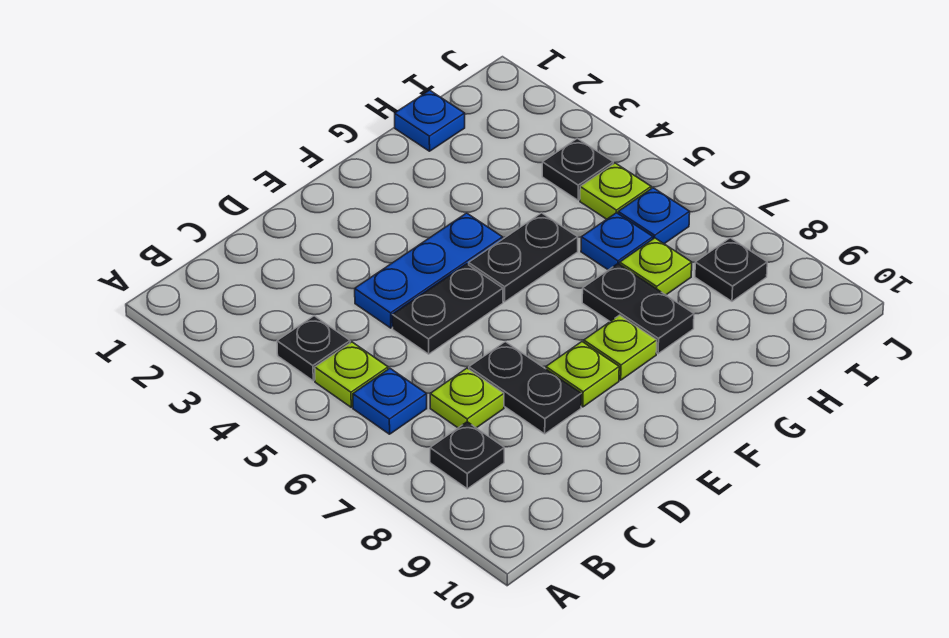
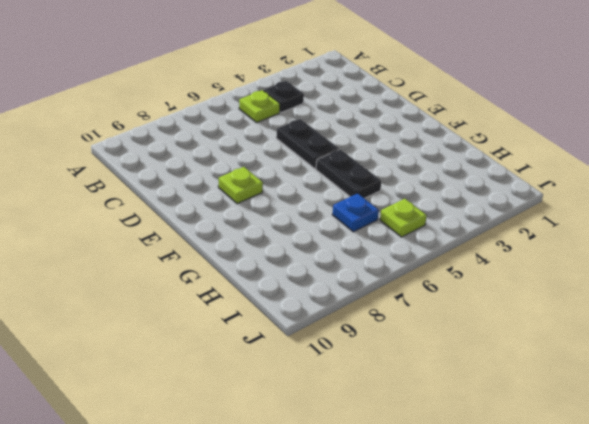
none -> blue plate B6 level 1
none -> black plate B8 level 1
none -> lime plate C7 level 1

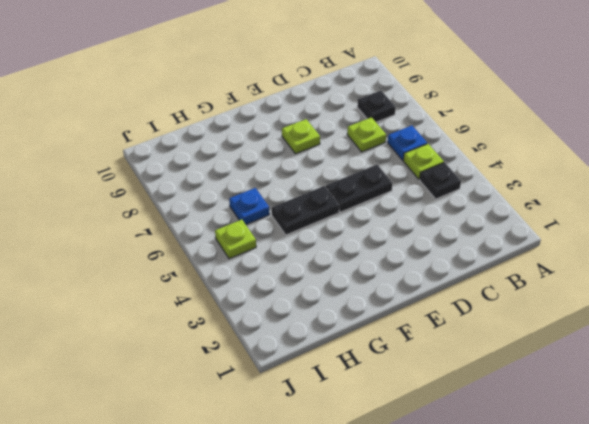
none -> blue plate D4:F4 level 1
none -> black plate D7:D8 level 1
none -> lime plate F8 level 1

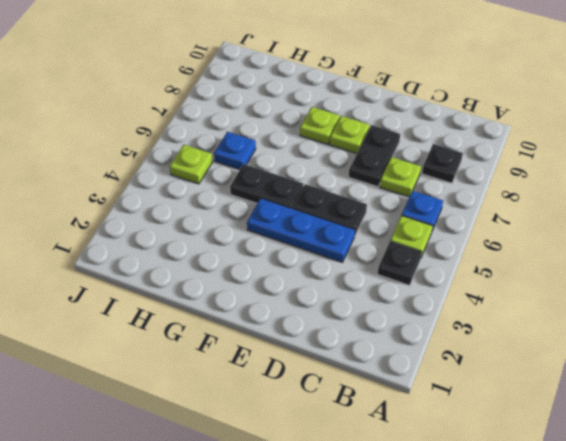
none -> black plate G7:G8 level 1
none -> blue plate H1 level 1
none -> lime plate H7 level 1

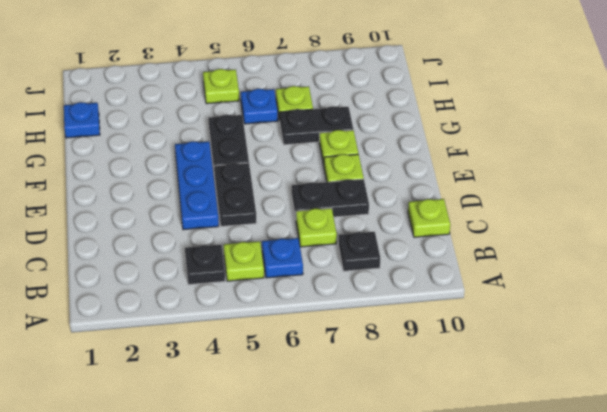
lime plate C10 level 1 -> none
none -> black plate I4 level 1
none -> blue plate I6 level 1
none -> black plate I8 level 1

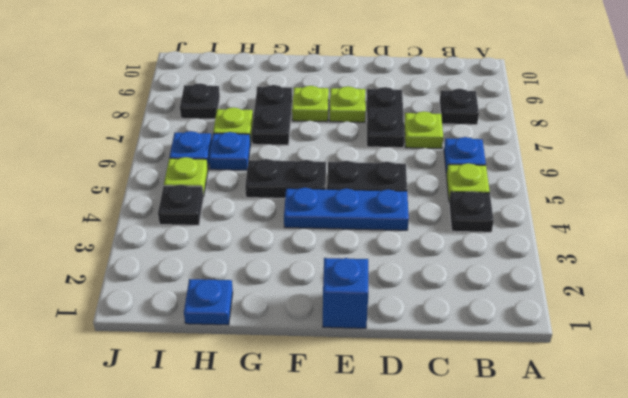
blue brick E1 level 1 -> none

